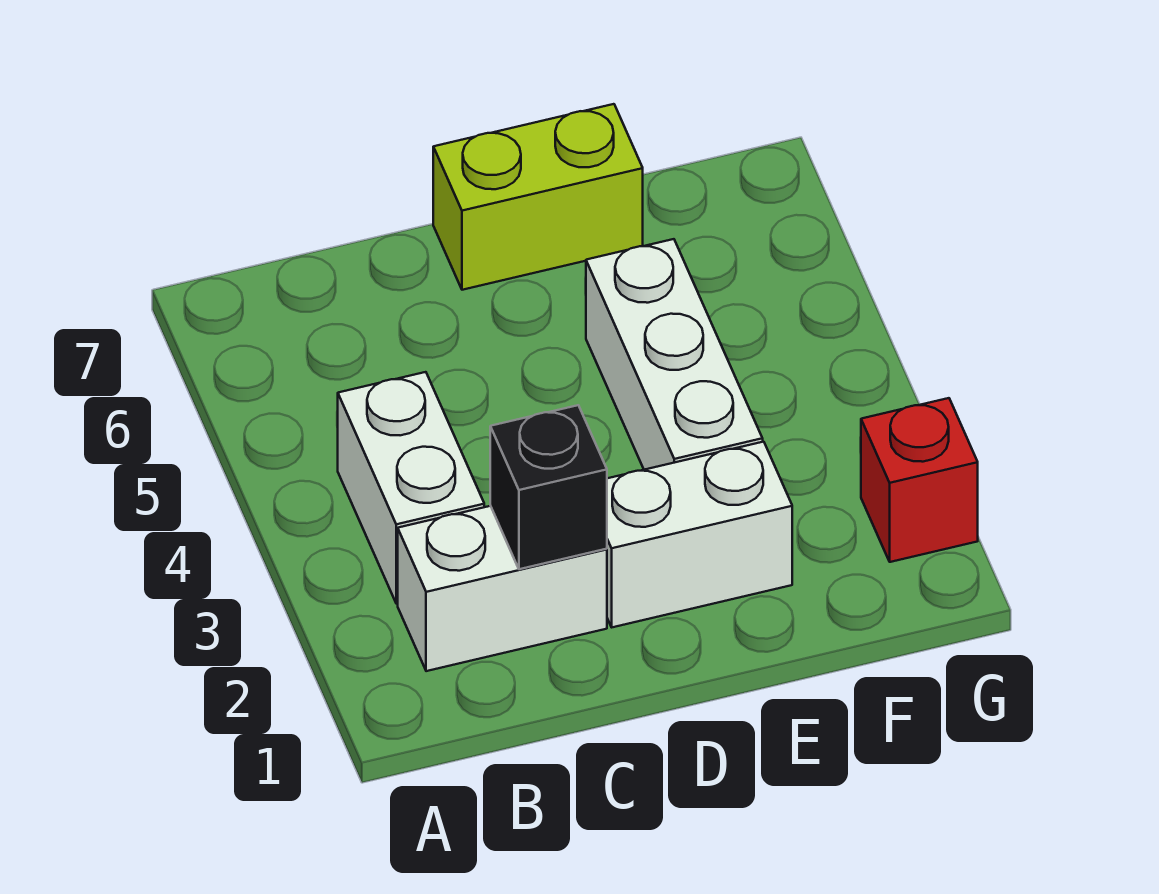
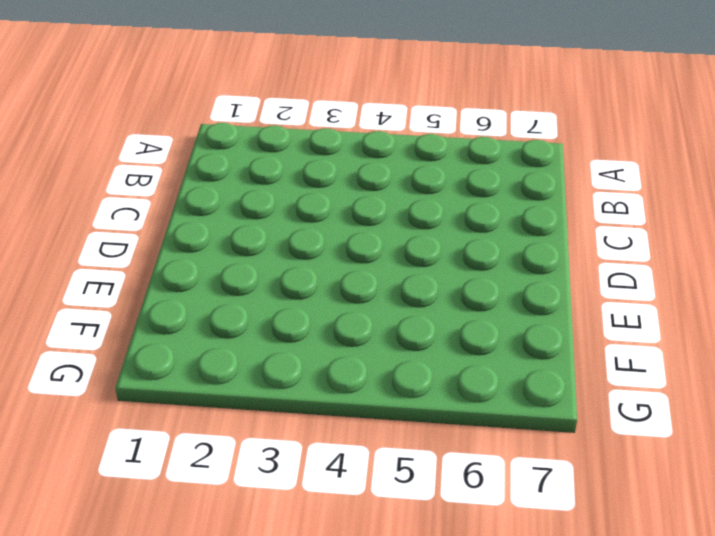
none -> white brick B2:C2 level 1
none -> white brick B3:B4 level 1

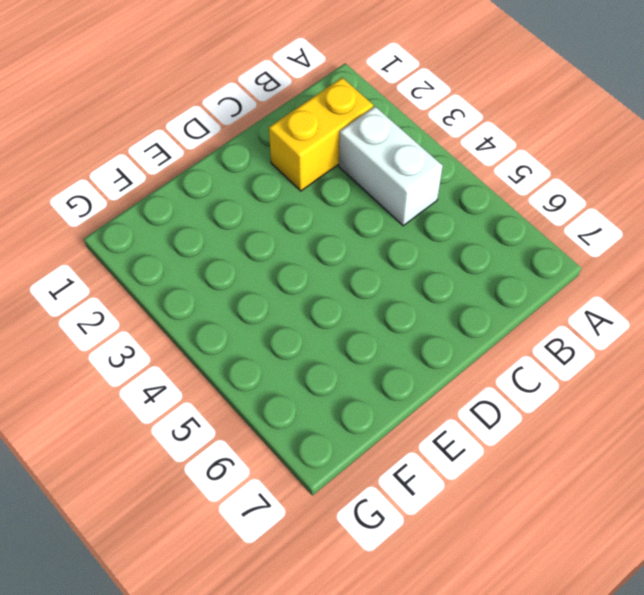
yellow brick B2:C2 level 1 -> white brick B2:C2 level 1
none -> white brick D2:E2 level 1
none -> lime brick D7:E7 level 1

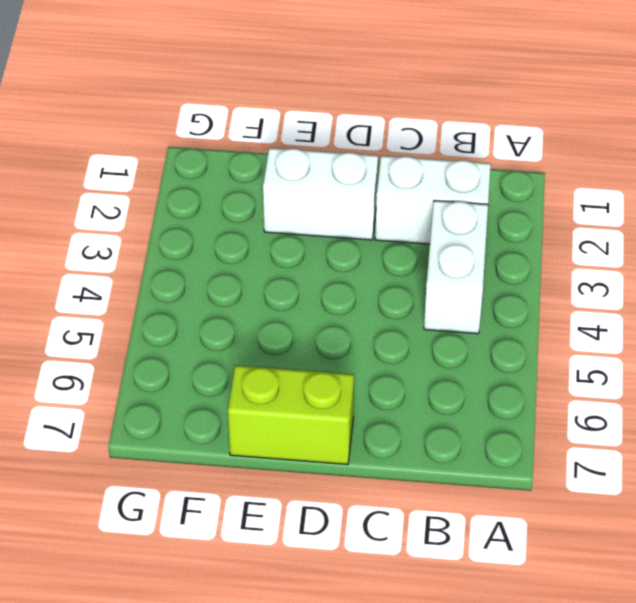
none -> white brick E3:E5 level 1
none -> red brick G2 level 1

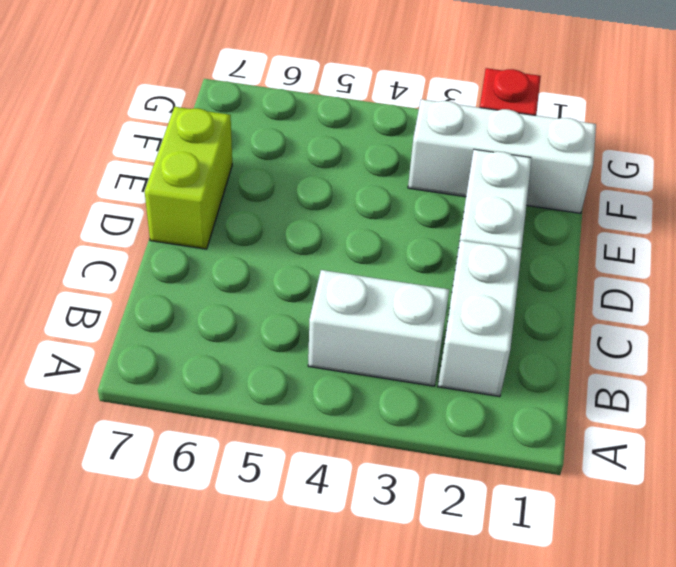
white brick F1:F3 level 1 -> white brick E3:E5 level 1
none -> black brick C2 level 2

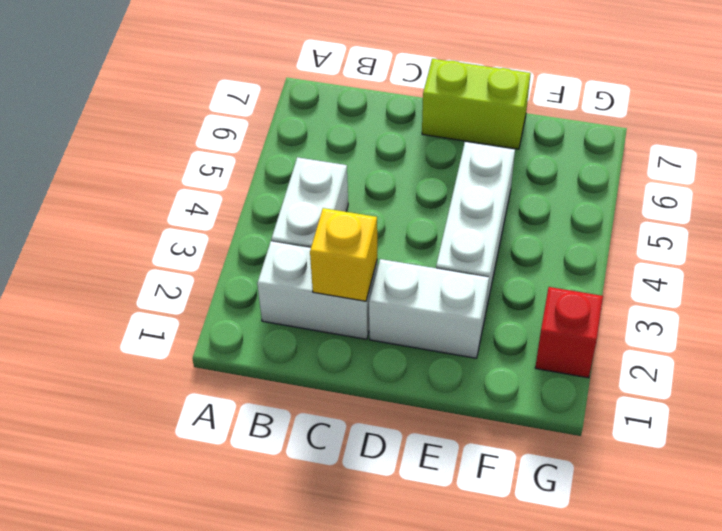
yellow brick C2 level 2 -> black brick C2 level 2

